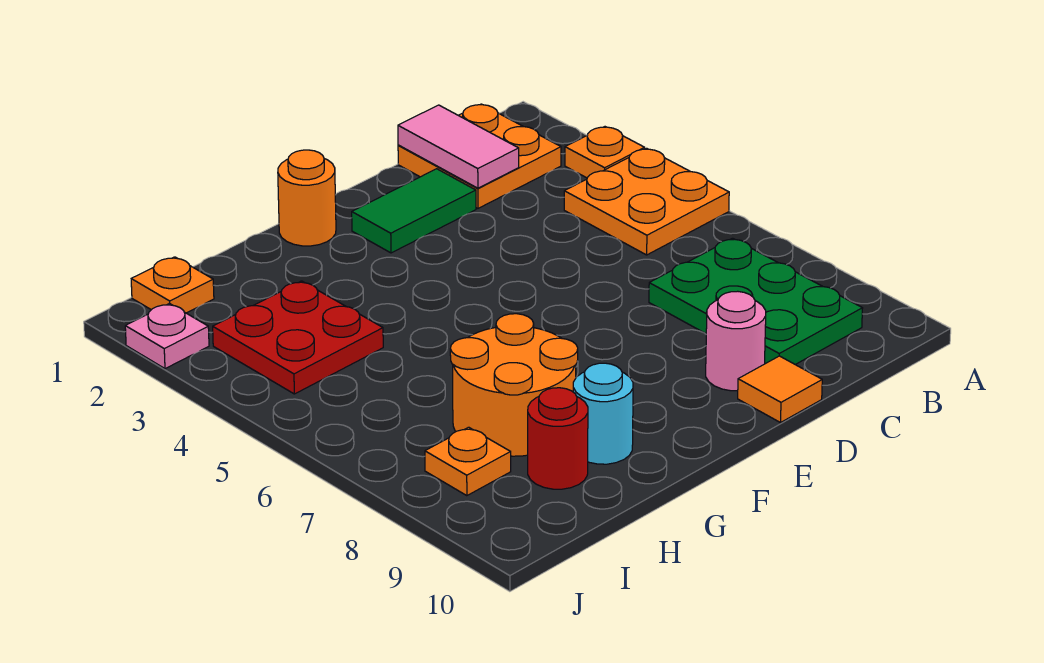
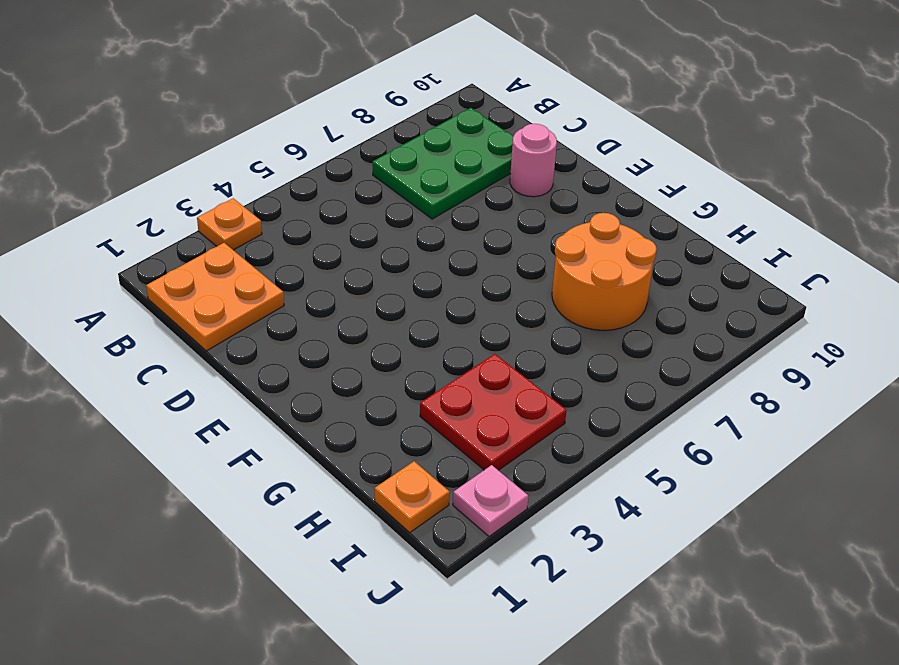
none -> orange plate A4:B5 level 1
none -> green tile D2:E2 level 1
none -> orange tile D10 level 1

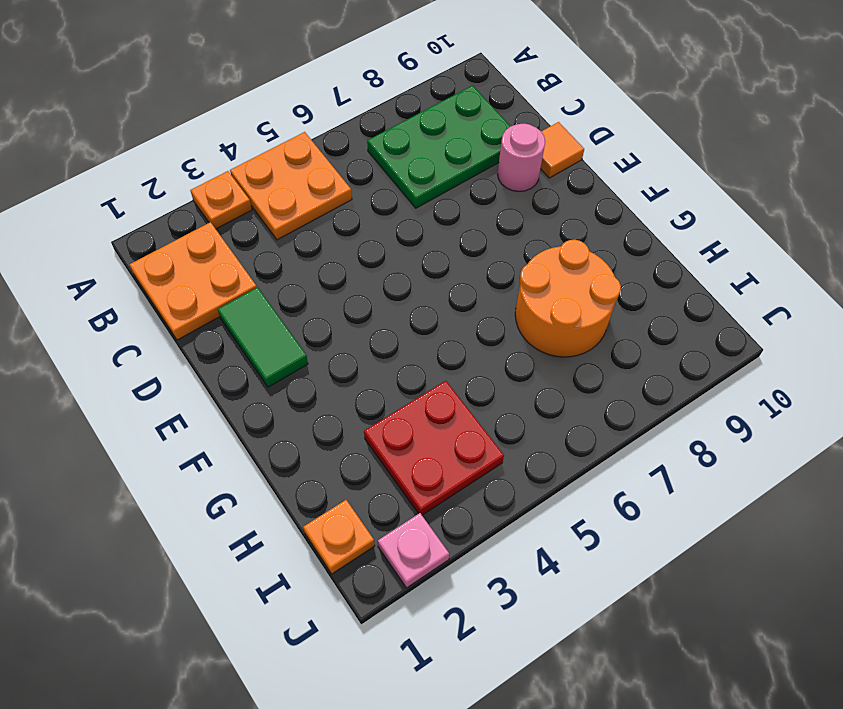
none -> orange round brick F1 level 1
none -> cyan round brick G9 level 1
none -> red round brick H9 level 1

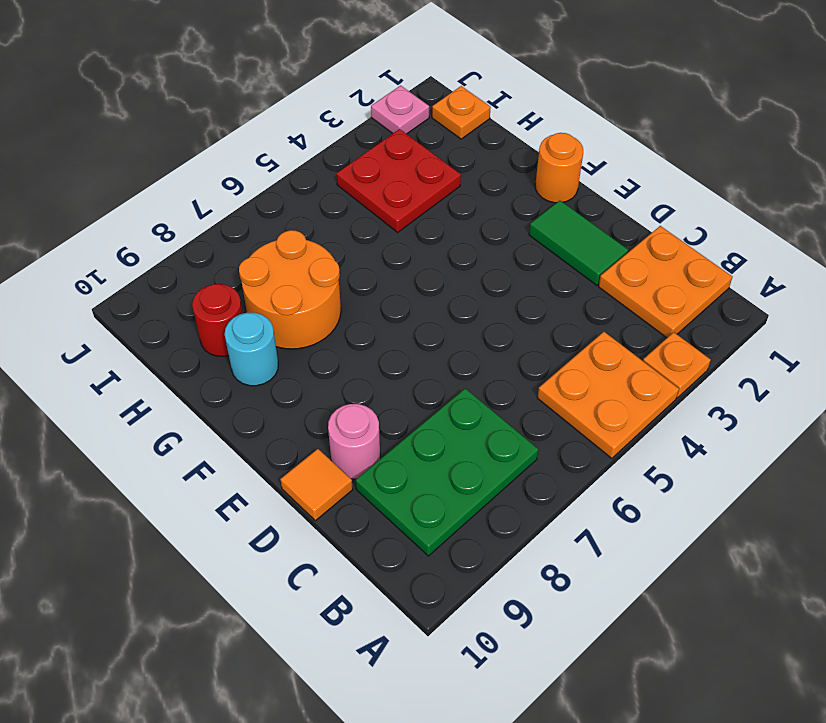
none -> orange plate I8 level 1
none -> pink tile C1:C2 level 2

